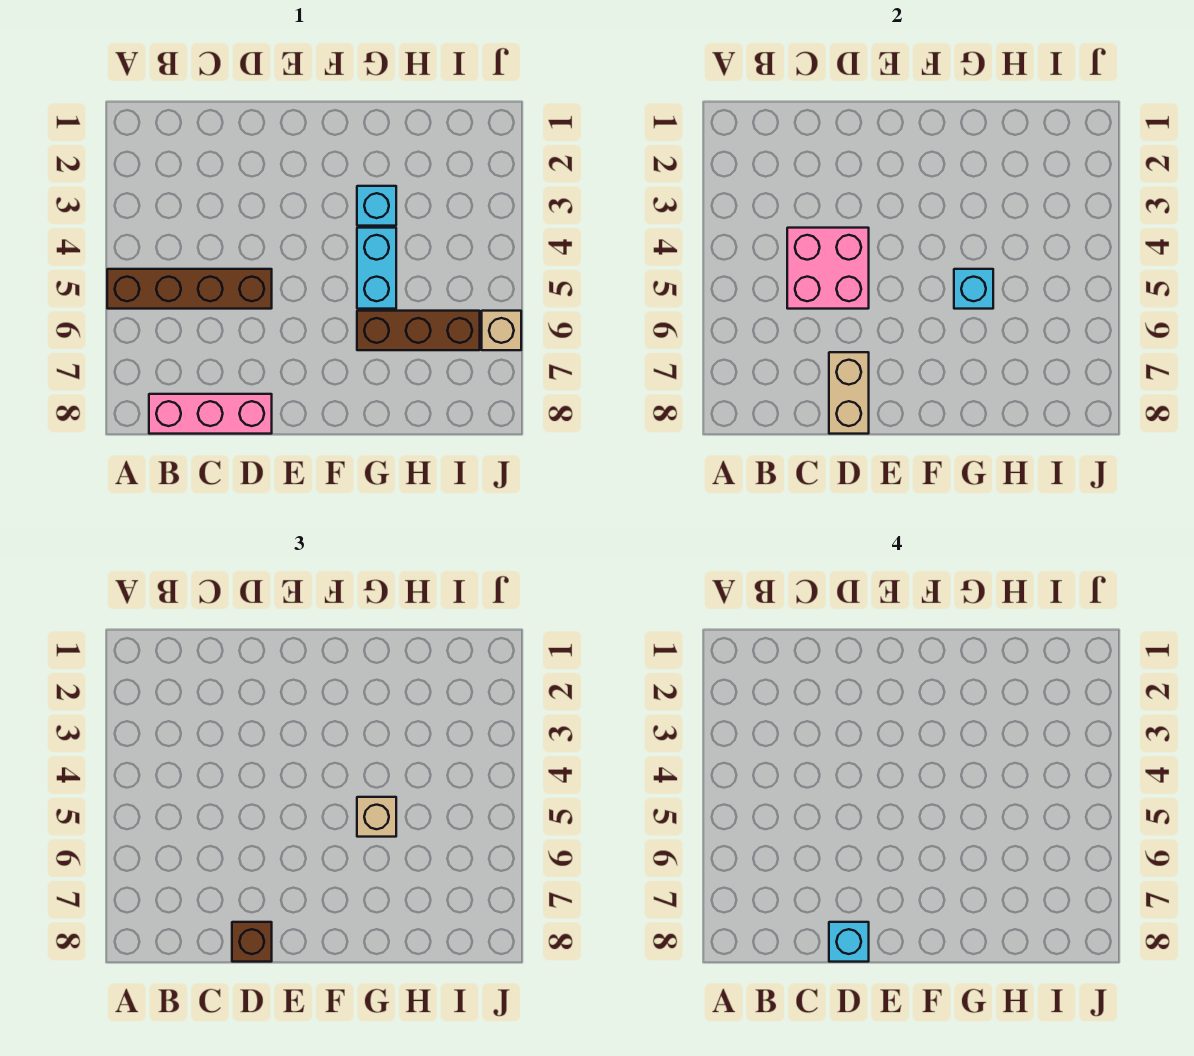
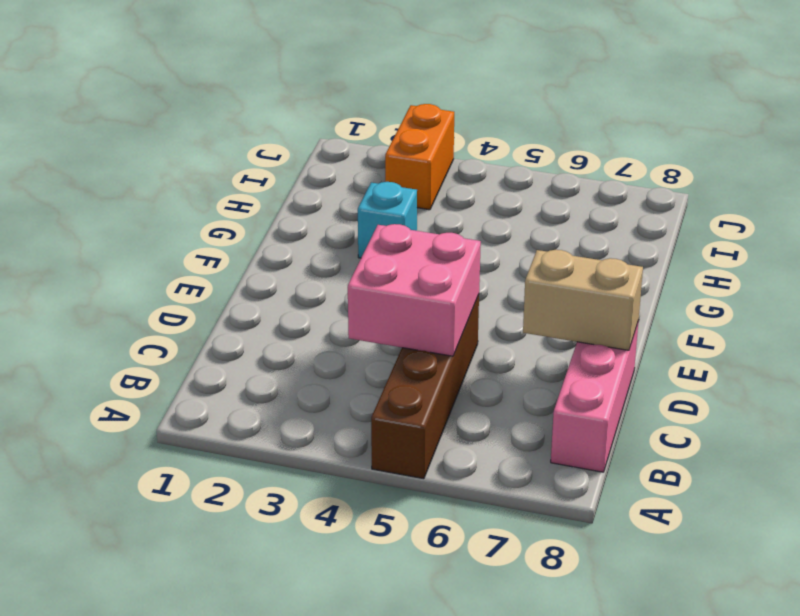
orange brick I3:J3 level 1 -> none
none -> cyan brick G4:G5 level 1
none -> brown brick G6:I6 level 1
none -> tan brick J6 level 1

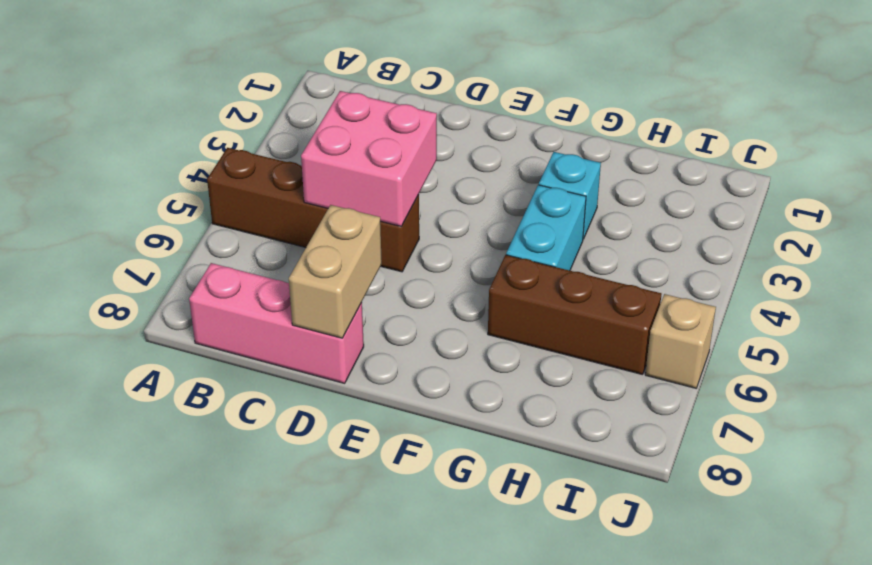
none -> cyan brick G5 level 2
none -> brown brick D8 level 3
none -> tan brick G5 level 3

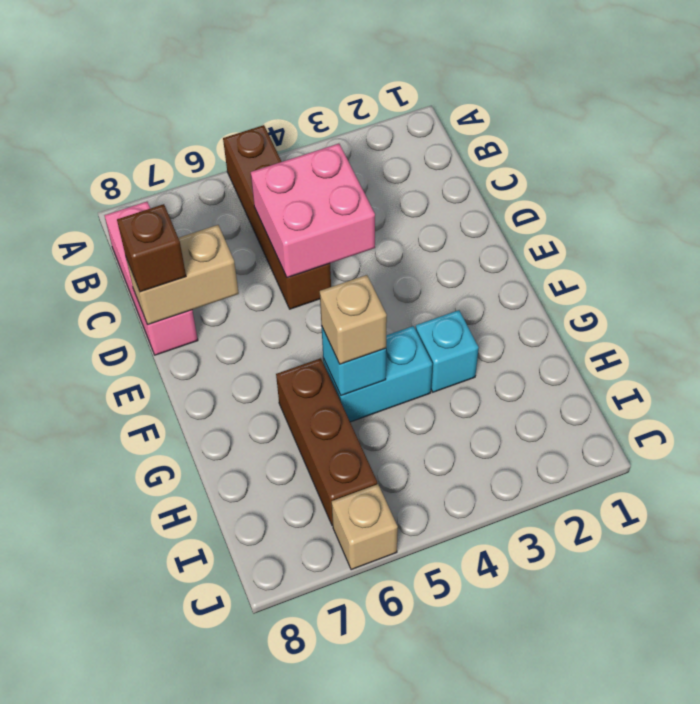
none -> cyan brick D8 level 4

